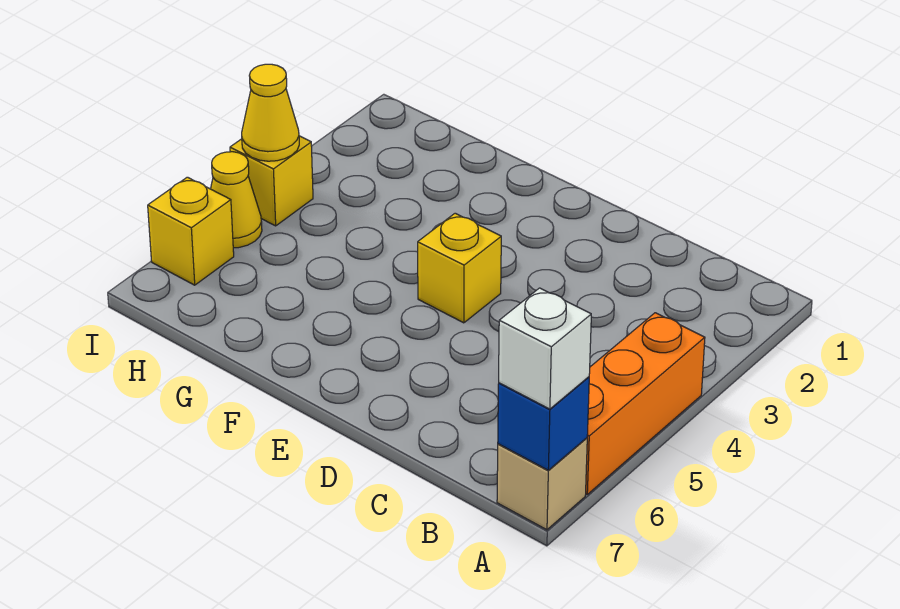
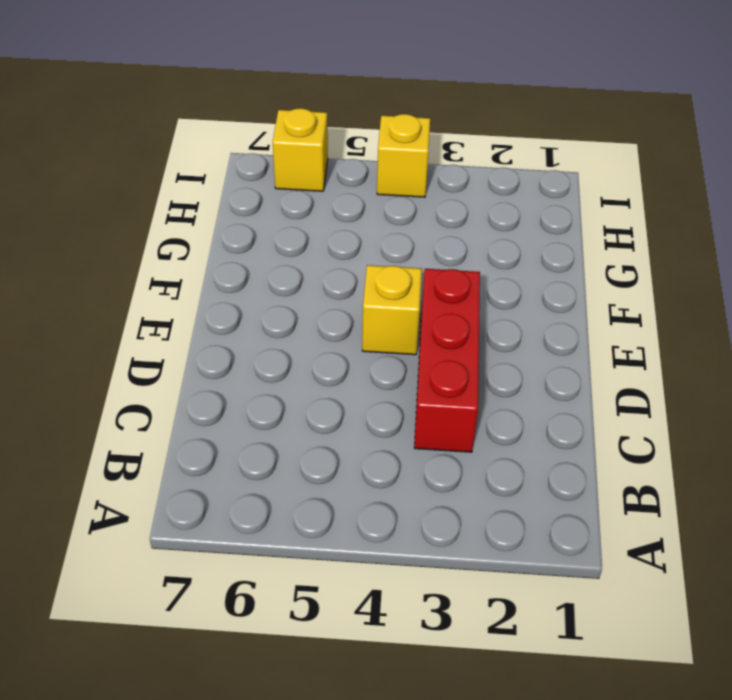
red brick C3:E3 level 1 -> none
none -> orange brick A4:A6 level 1
none -> tan brick A7 level 1

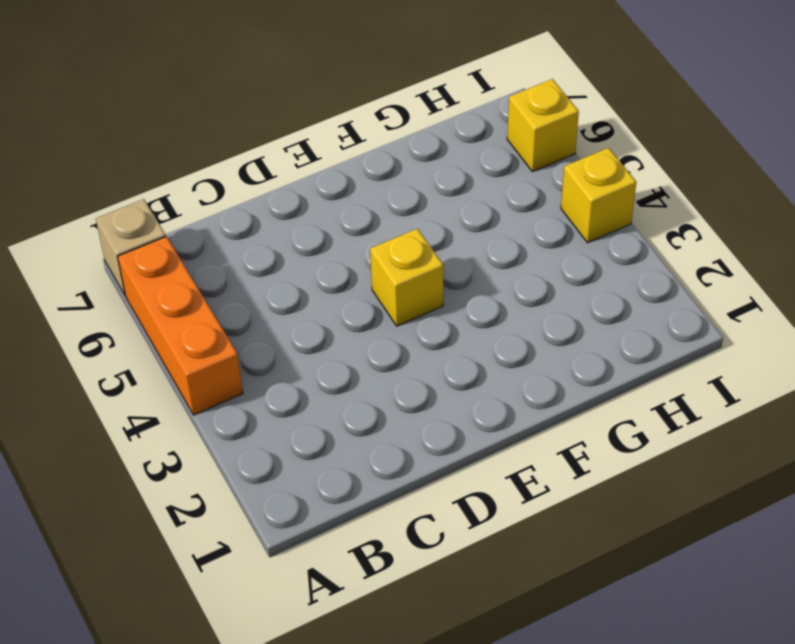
none -> yellow cone I5 level 1
none -> blue brick A7 level 2

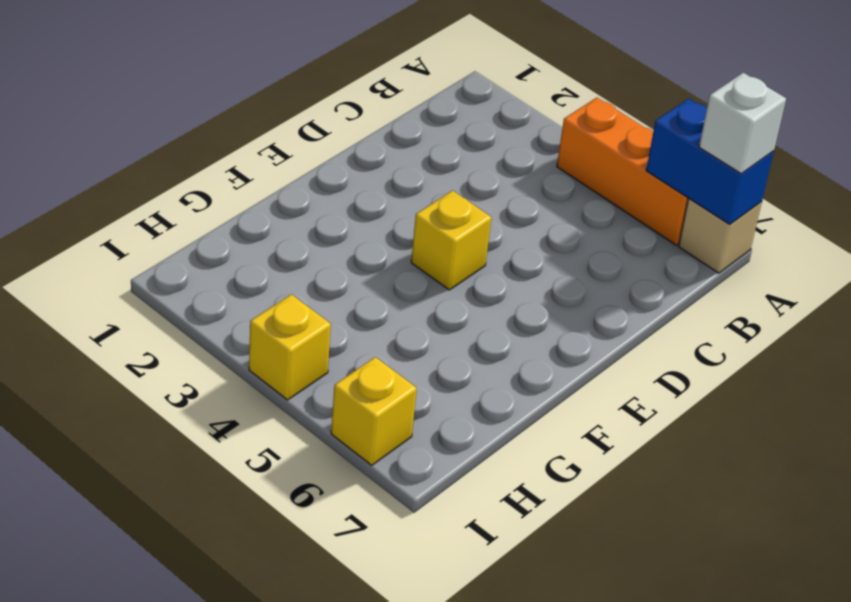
blue brick A6:A7 level 2 -> blue brick A7 level 2
none -> yellow cone I5 level 1
none -> yellow cone I4 level 2

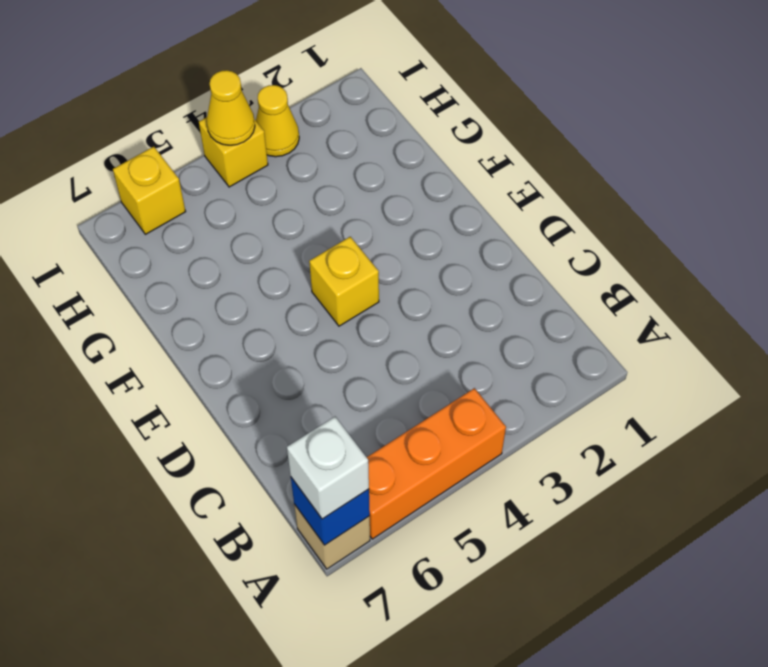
yellow cone I3 level 1 -> yellow cone I5 level 1

